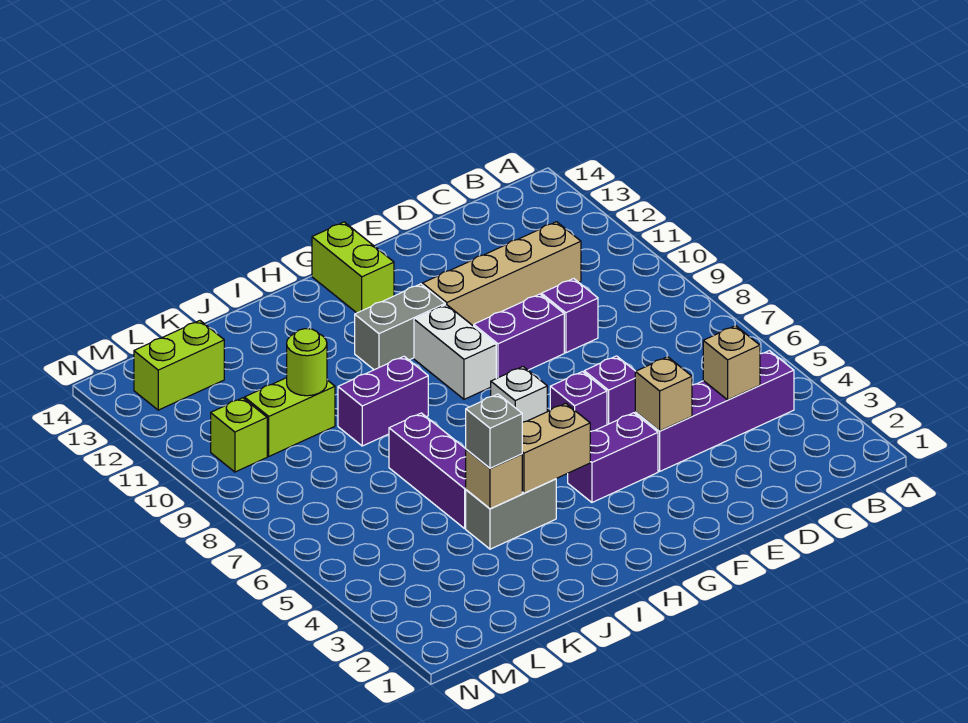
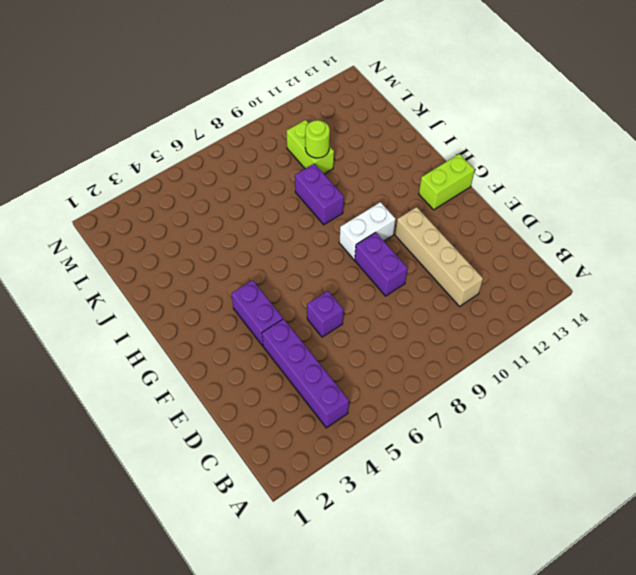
none -> purple brick D9 level 1
none -> purple brick F6 level 1
none -> white brick G7 level 1

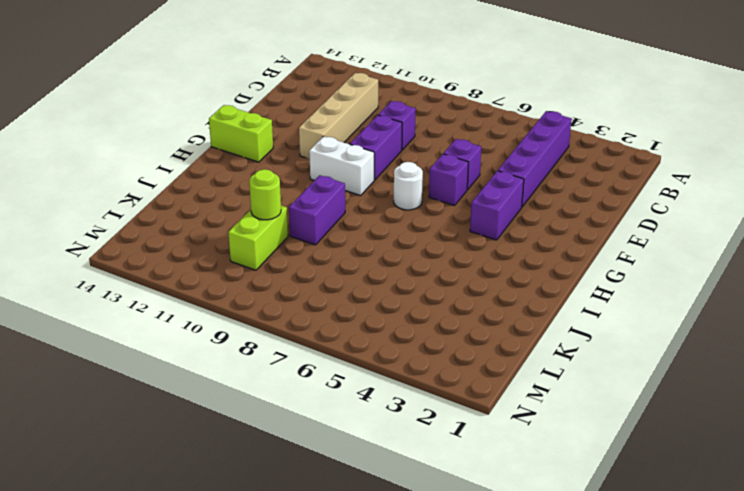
white round brick G7 level 1 -> white brick G7 level 1
none -> grey brick G11:H11 level 1
none -> grey brick I4:J4 level 1
none -> purple brick J5:J7 level 1

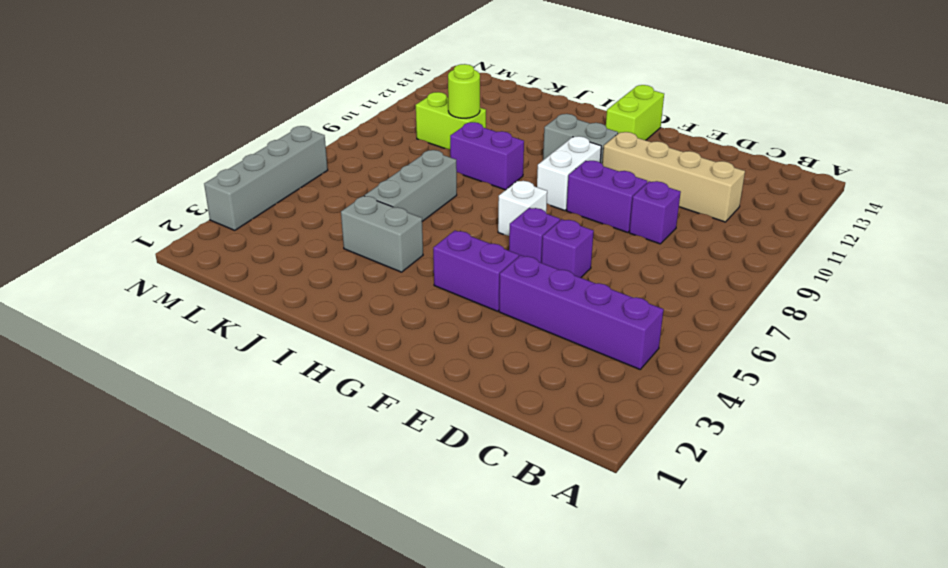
grey brick J5:J7 level 1 -> purple brick J5:J7 level 1
grey brick N3:N6 level 1 -> none
none -> lime brick L13:M13 level 1
none -> lime brick M10 level 1
none -> tan brick C4 level 2

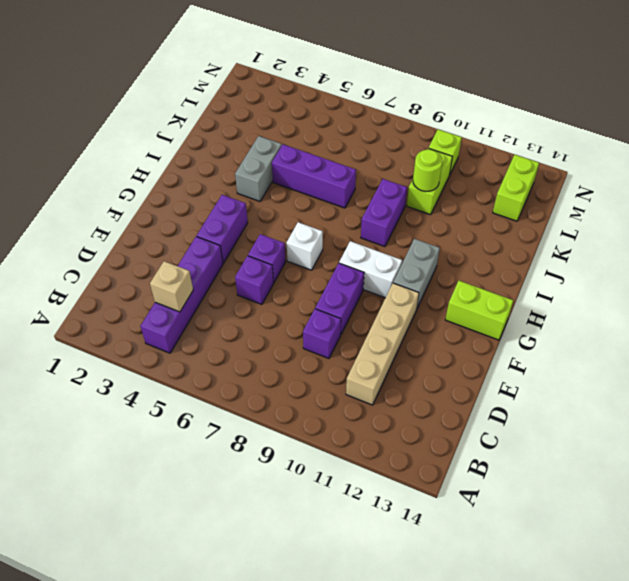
none -> tan brick E4 level 2
none -> tan brick H4:I4 level 2
none -> tan brick J4 level 2

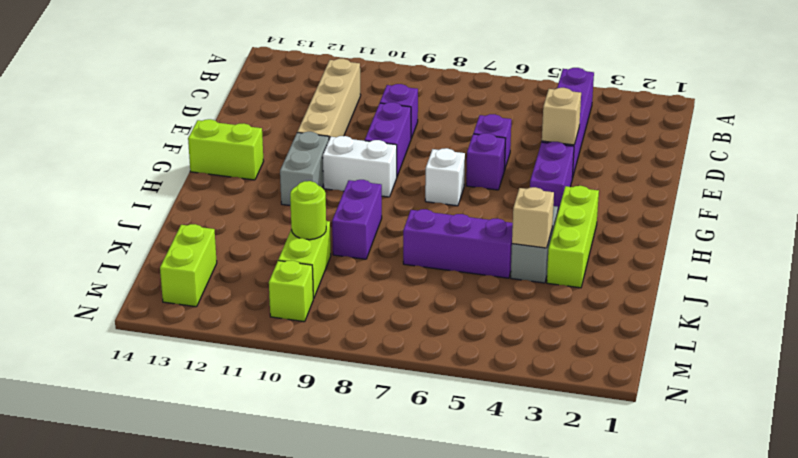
lime brick H3:J3 level 1 -> none
none -> tan brick C4 level 2
none -> tan brick H4:I4 level 2
none -> grey brick J4 level 3

